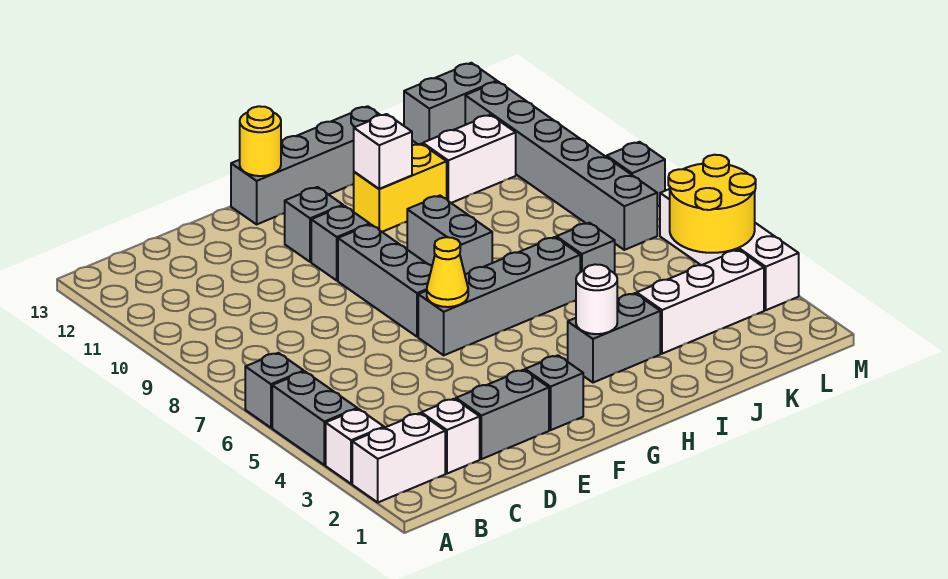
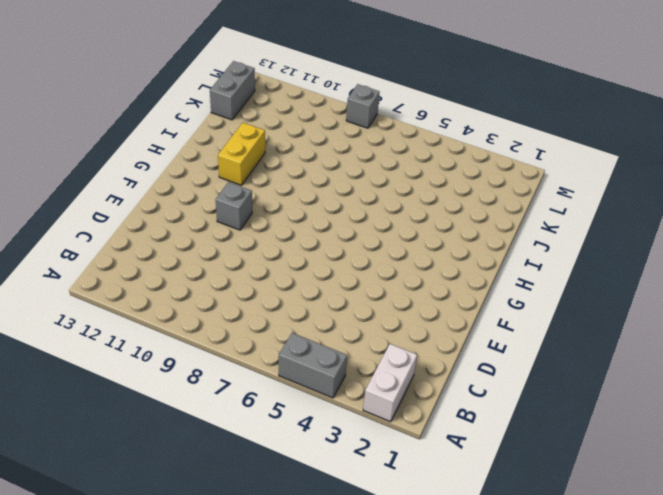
none -> white brick A3 level 1
none -> grey brick A6 level 1
none -> white brick C2 level 1

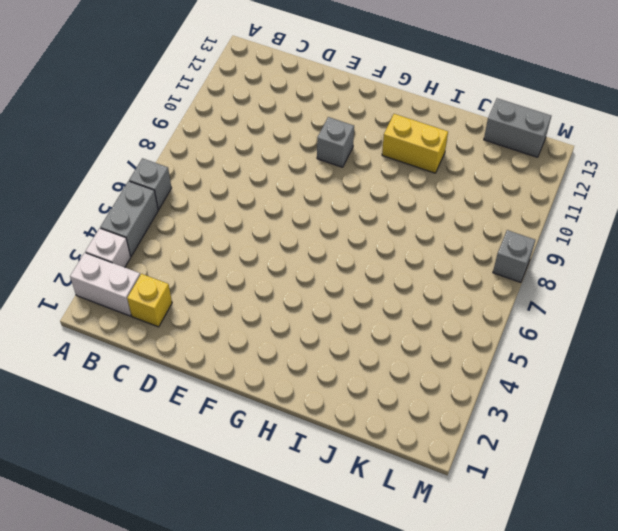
yellow brick C2 level 1 -> white brick C2 level 1
none -> grey brick D2:E2 level 1
none -> grey brick F2 level 1
none -> grey brick F6:I6 level 1

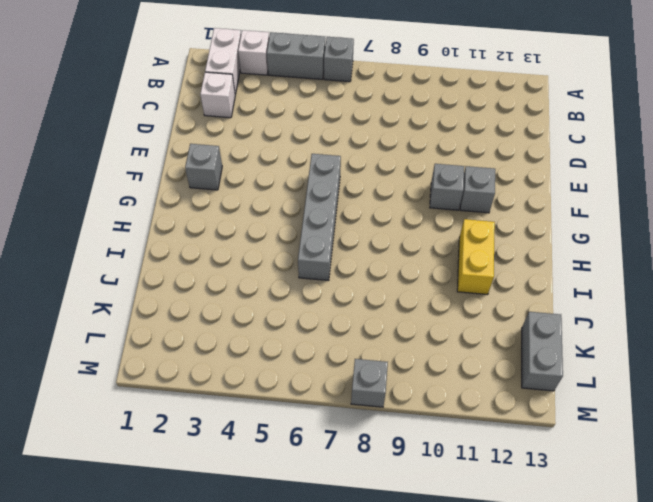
none -> grey brick D2:E2 level 1
none -> grey brick F7:F9 level 1
none -> grey brick F13:I13 level 1

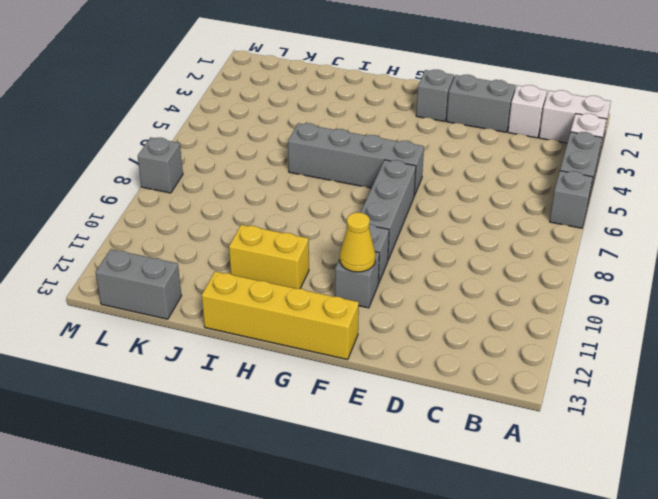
yellow cone F11 level 2 -> yellow cone F6 level 2
yellow brick F13:I13 level 1 -> grey brick F13:I13 level 1
none -> grey brick H3:I3 level 1
none -> grey brick H8:H9 level 1
none -> white brick J3:L3 level 1

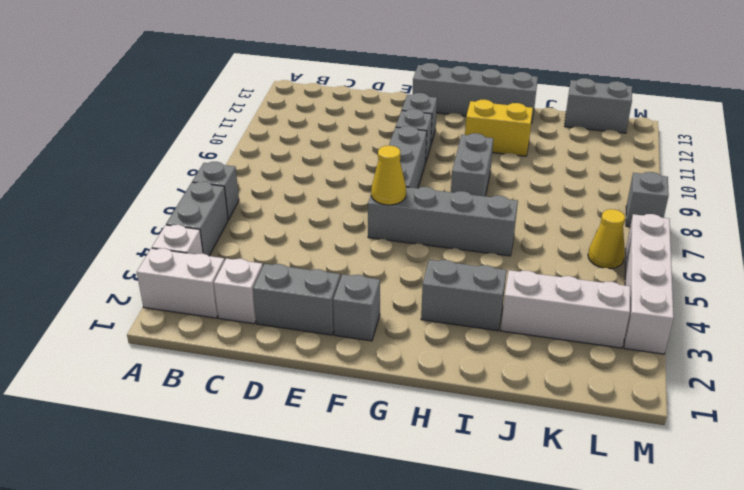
yellow cone L6 level 1 -> none
none -> grey brick J6 level 1
none -> white brick J11:K11 level 1
none -> grey brick L7:L12 level 1

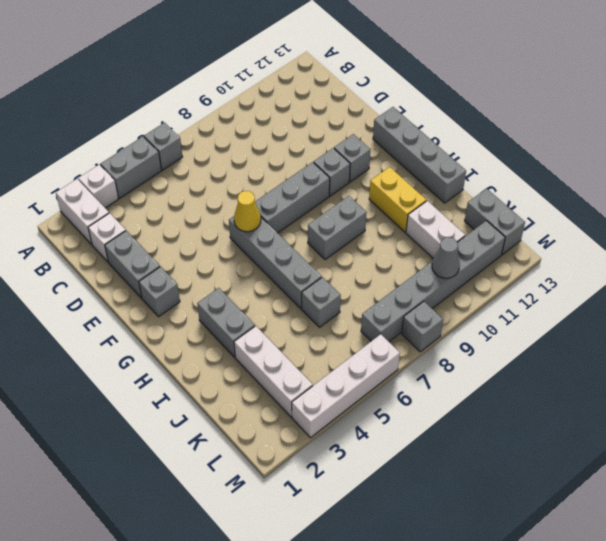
grey cone L10 level 2 -> none
none -> yellow round brick F13 level 2
none -> white round brick H3 level 2
none -> white brick H11 level 2

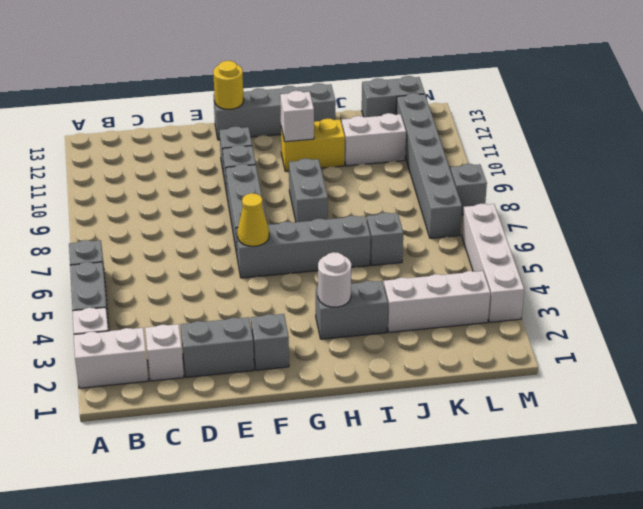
none -> yellow round brick L4:M5 level 2

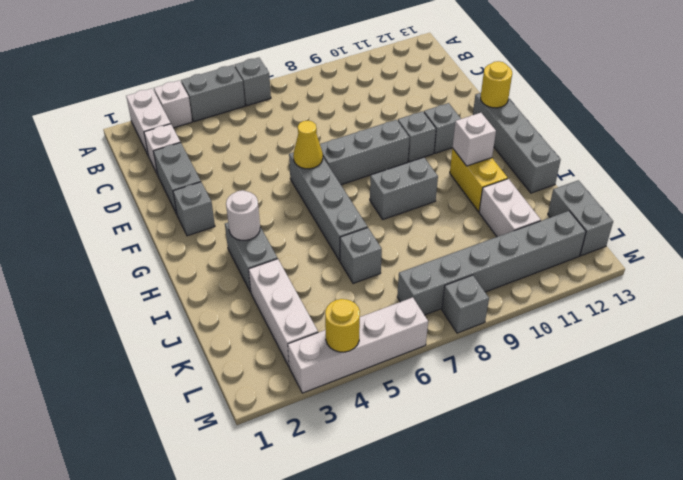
yellow round brick M4 level 2 -> yellow round brick L4:M5 level 2

